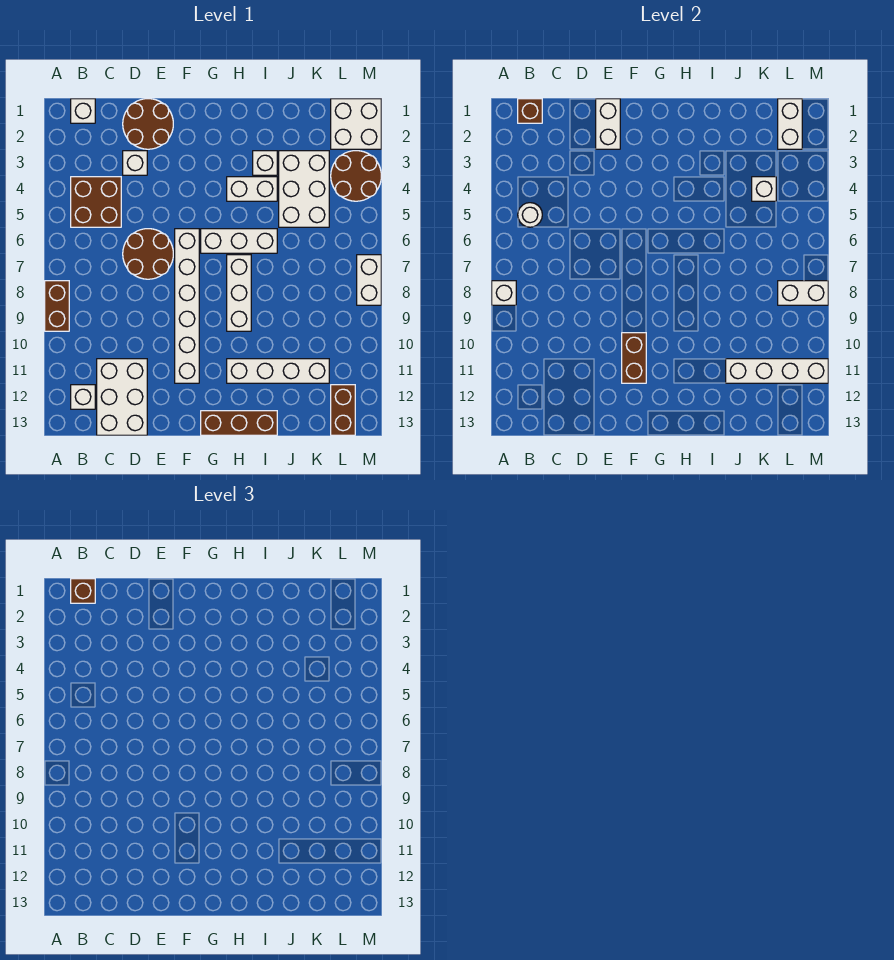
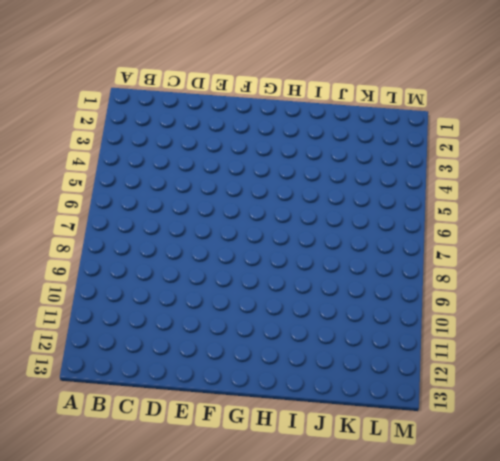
none -> brown brick A8:A9 level 1
none -> white brick B1 level 1
none -> brown brick B4:C5 level 1
none -> white brick B12 level 1

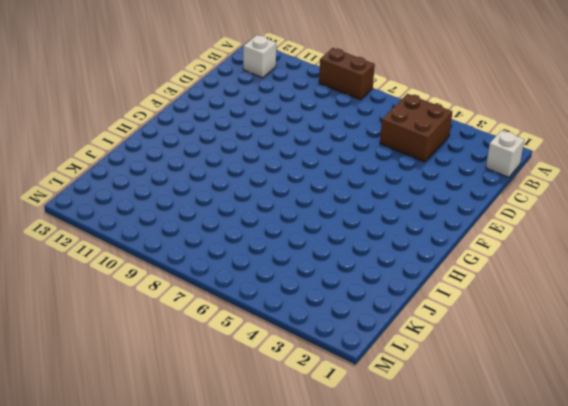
none -> white brick C11:D13 level 1
none -> brown round brick D1:E2 level 1
none -> white brick D3 level 1
none -> brown round brick D6:E7 level 1

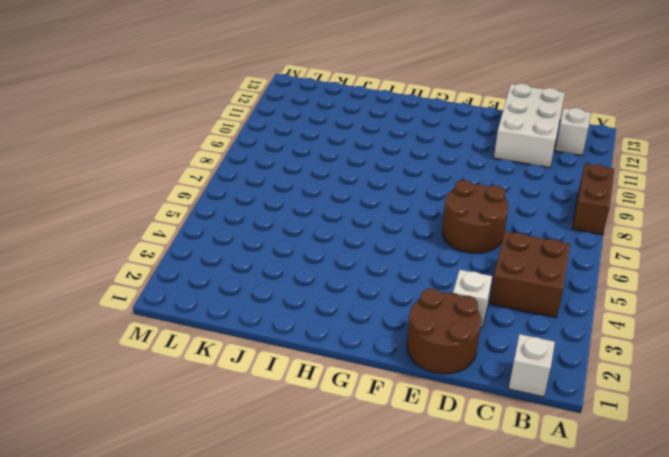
none -> white brick F6:F11 level 1
none -> white brick G6:I6 level 1
none -> brown brick G13:I13 level 1
none -> white brick H4:I4 level 1

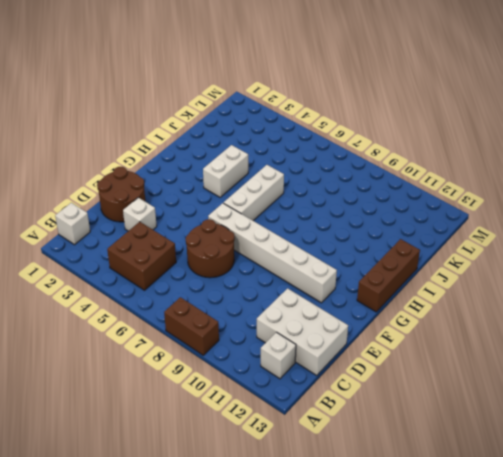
none -> white brick H7:H9 level 1
none -> white brick H11:K11 level 1
none -> white brick I3 level 1
none -> white brick J3:K5 level 1

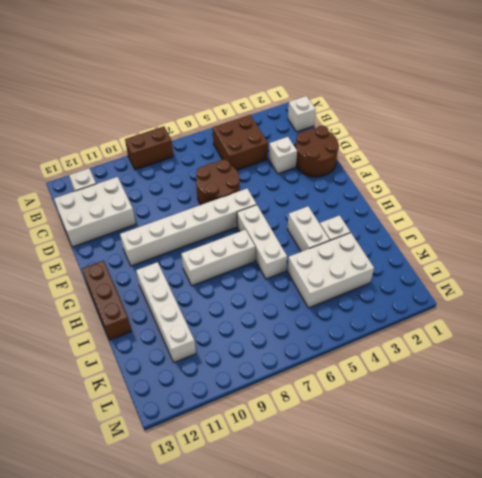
none -> white brick L1:M2 level 1
none -> brown round brick L3:M4 level 1
none -> brown brick L12:L13 level 1
none -> white brick M7:M8 level 1

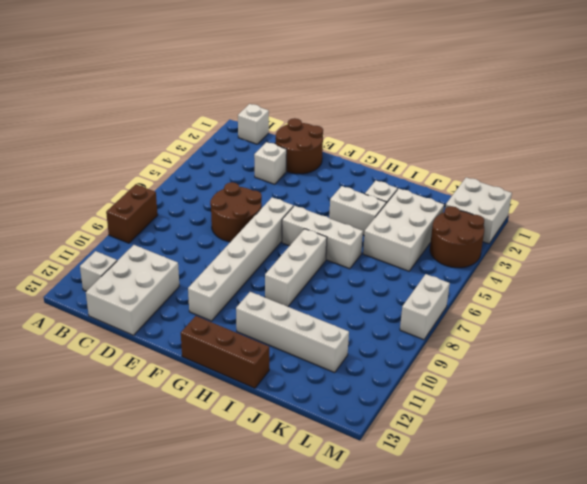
none -> brown brick B4:C5 level 1
none -> brown brick L12:L13 level 1
none -> white brick A8 level 2
none -> brown brick B1 level 2

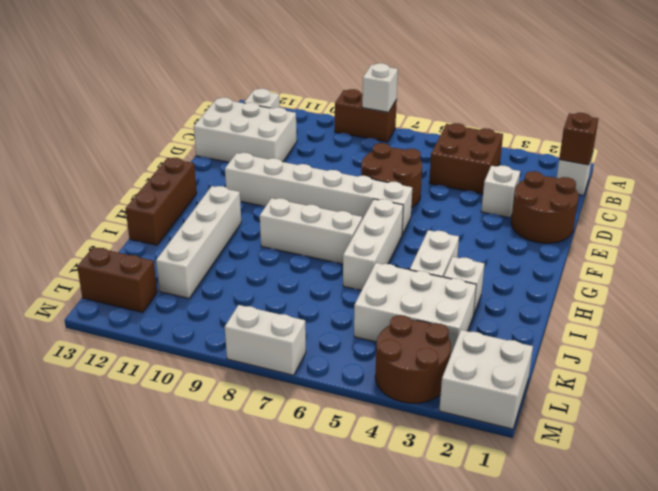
none -> white round brick B5 level 2
none -> white brick E1:E2 level 2
none -> brown brick F10:F11 level 2
none -> white brick J11:M11 level 2

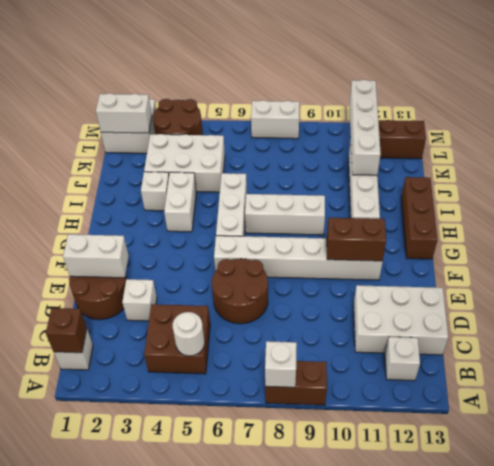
none -> white brick K4 level 2
none -> white brick L8:M8 level 2
none -> brown brick B1 level 3

